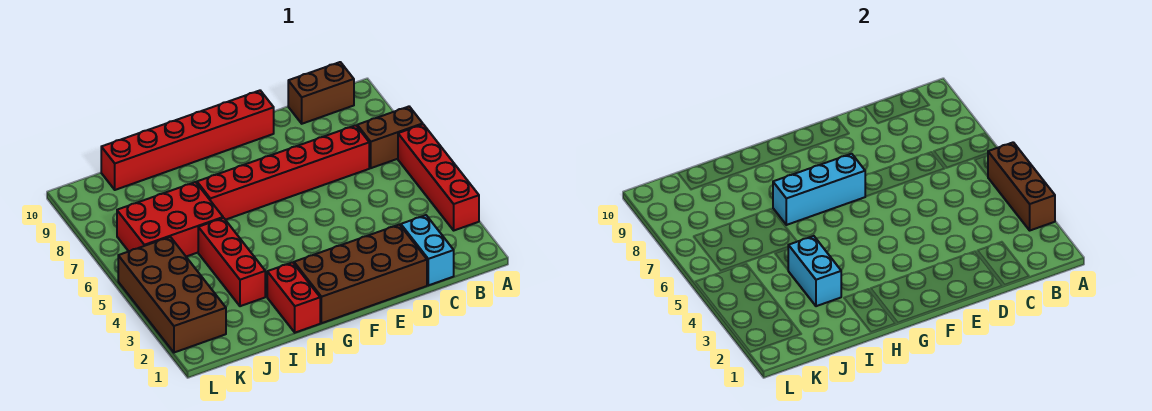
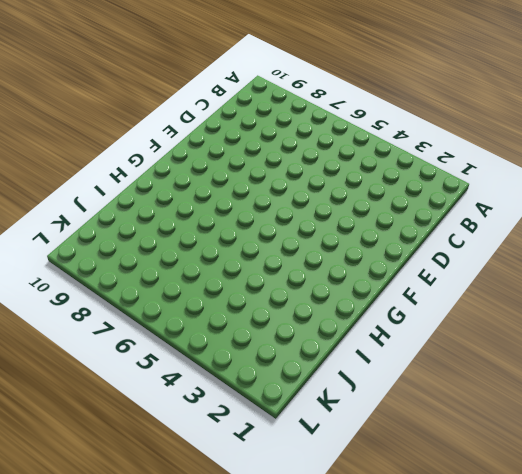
none -> red brick A3:A6 level 1
none -> brown brick A7:B7 level 1
none -> brown brick B10:C10 level 1

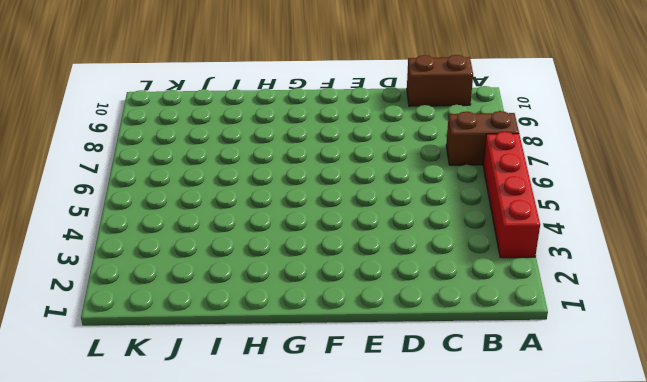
none -> cyan brick C1:C2 level 1
none -> red brick C7:H7 level 1
none -> brown brick D1:G2 level 1

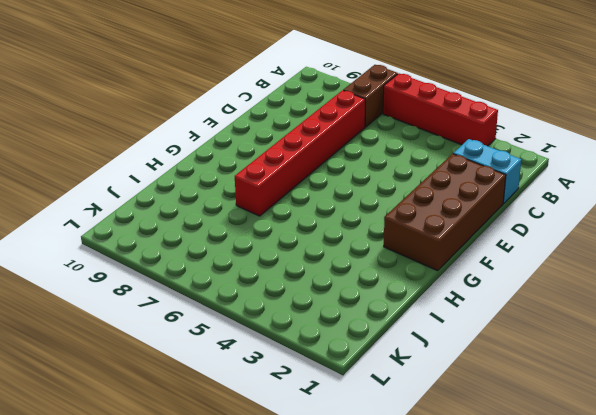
none -> brown brick B10:C10 level 1
none -> red brick E10:J10 level 1
none -> red brick H1:H2 level 1

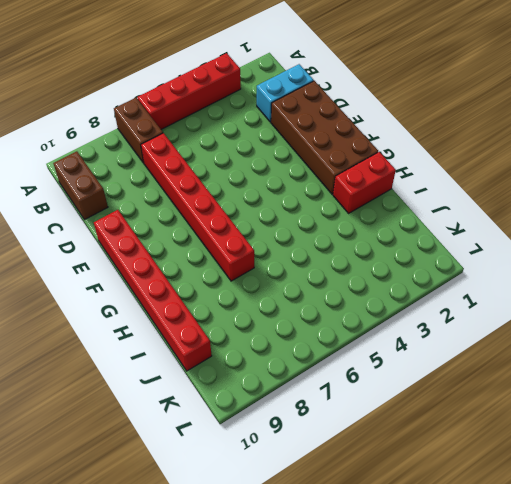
none -> red brick I3:I5 level 1
none -> red brick I6:K7 level 1
none -> brown brick K2:L5 level 1

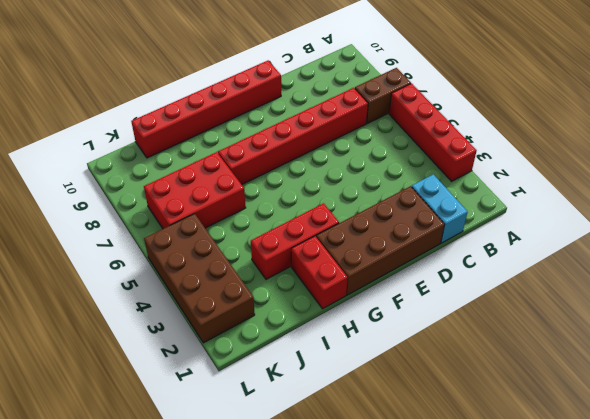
red brick G3:I3 level 1 -> red brick I3:I5 level 1
none -> brown brick B10:C10 level 1
none -> brown brick A3:A5 level 2
none -> cyan brick F7:H7 level 2

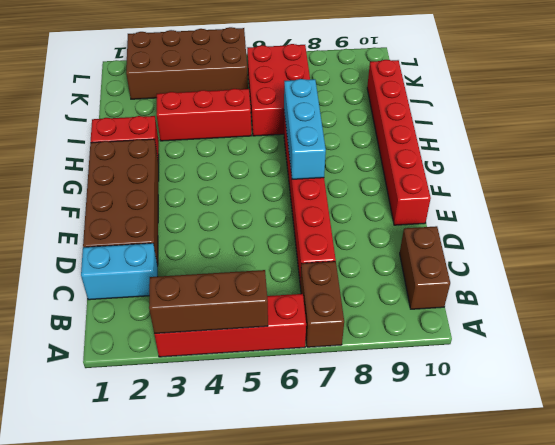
none -> cyan brick I3:I4 level 2

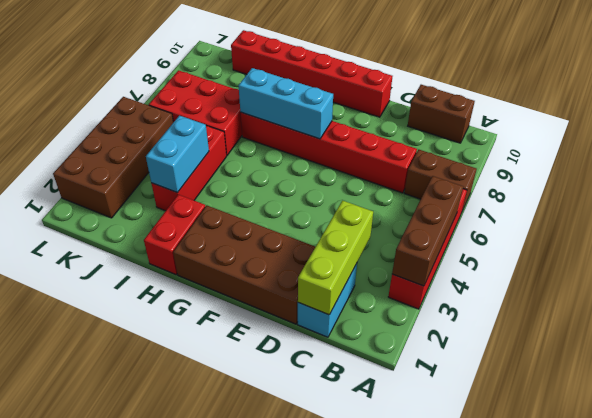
lime brick C1:C3 level 2 -> none

